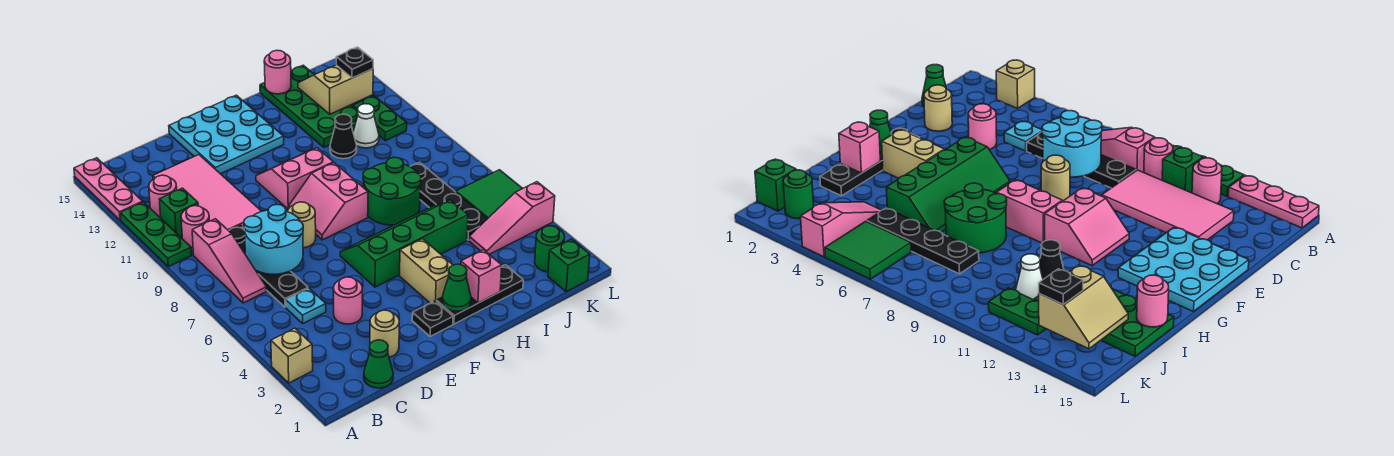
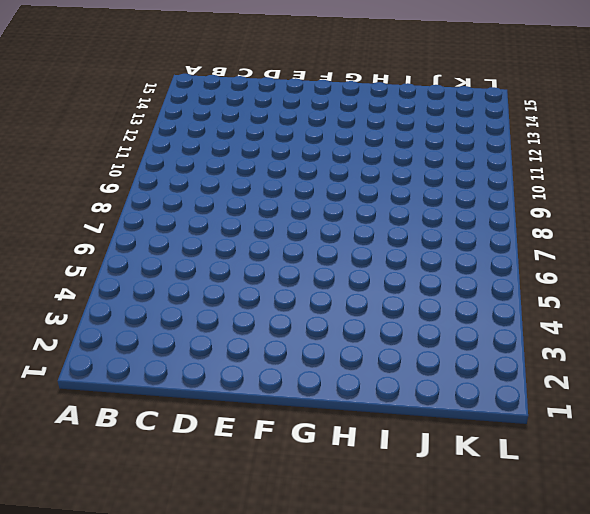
none -> tan brick A3 level 1
none -> green plate A10:A12 level 1
none -> pink plate A13:A15 level 1
none -> pink slope B7:B9 level 1 top 9

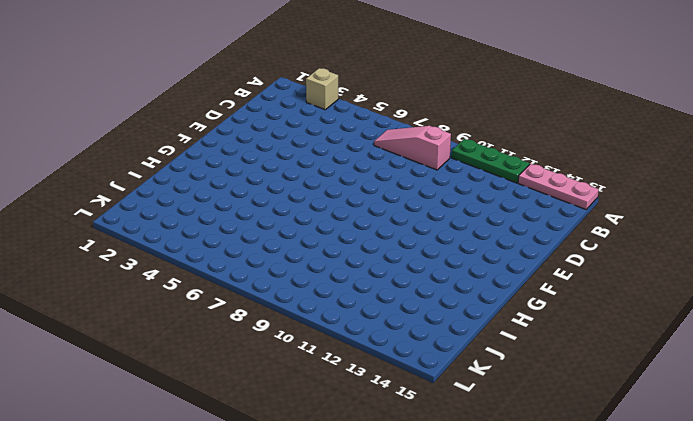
none -> pink round brick B10 level 1
none -> green brick B11 level 1
none -> pink round brick B12 level 1
none -> green cone C1 level 1

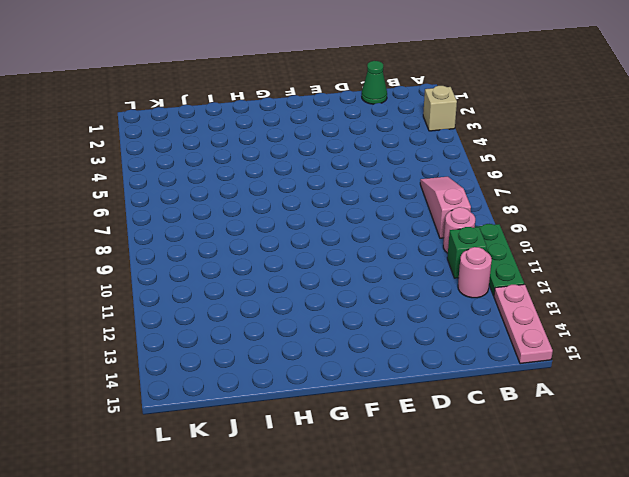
none -> cyan plate C5 level 1
none -> black plate C6:C9 level 1
none -> pink tile C10:D13 level 1
none -> tan round brick D2 level 1

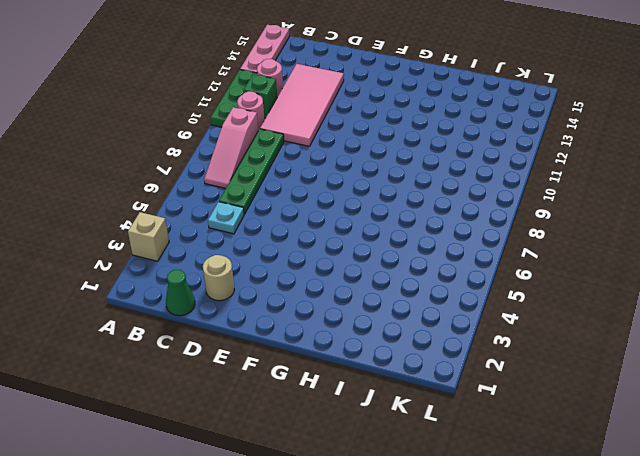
green plate C6:C9 level 1 -> black plate C6:C9 level 1
none -> pink round brick D4 level 1
none -> tan round brick E8 level 1
none -> cyan plate E13:G15 level 1
none -> black plate F2 level 1

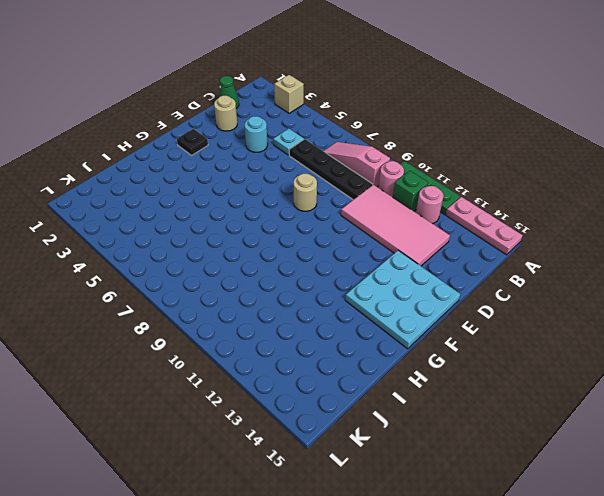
cyan round brick D4 level 1 -> pink round brick D4 level 1
none -> green slope F5:I6 level 1 top 5
none -> pink slope F8:G9 level 1 top G
none -> pink slope F10:G11 level 1 top 10
none -> black plate G2:I2 level 1

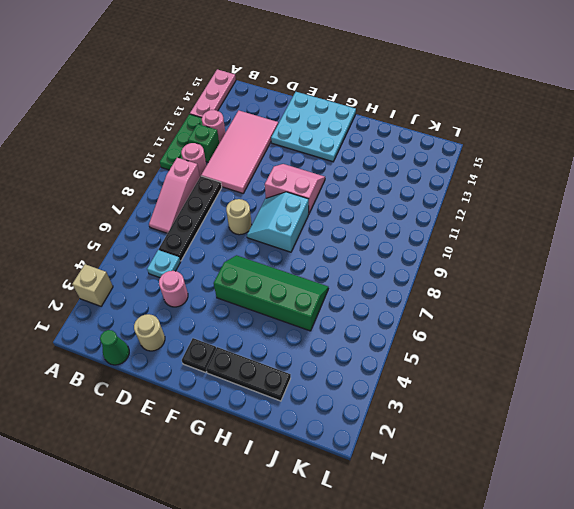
cyan slope F8:G9 level 1 top G -> pink slope F8:G9 level 1 top G
none -> tan brick G3:G4 level 1
none -> green round brick H7:I8 level 1
none -> black cone I11 level 1
none -> green plate I12:J15 level 1

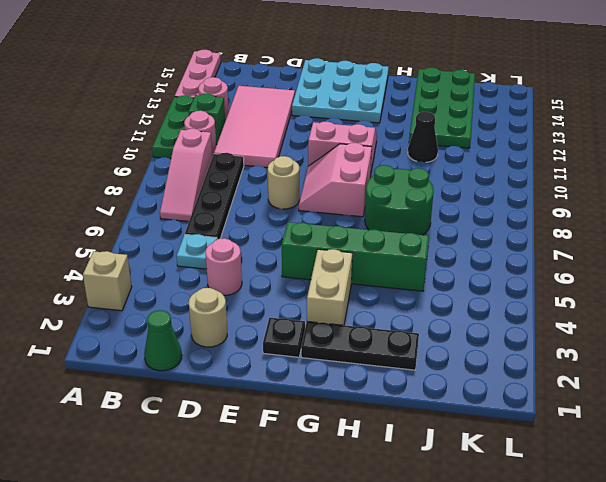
none -> pink slope J4:L4 level 1 top L
none -> black plate J5:J8 level 1
none -> white cone J11 level 1
none -> green brick K1 level 1

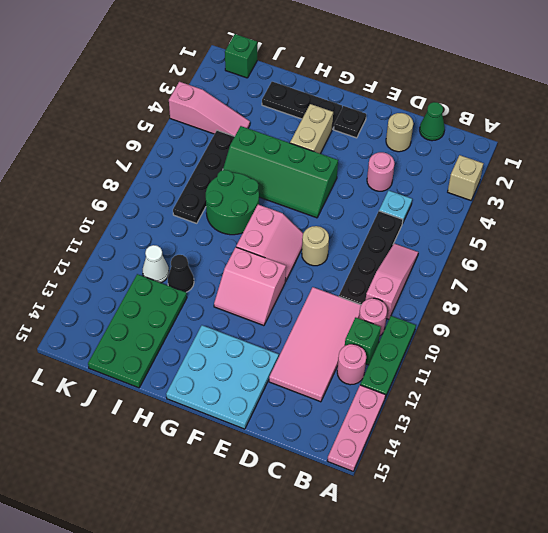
none -> green round brick K2 level 1
none -> green tile K5:L6 level 1
none -> green plate K11:K12 level 1
none -> cyan round brick C7:D8 level 2

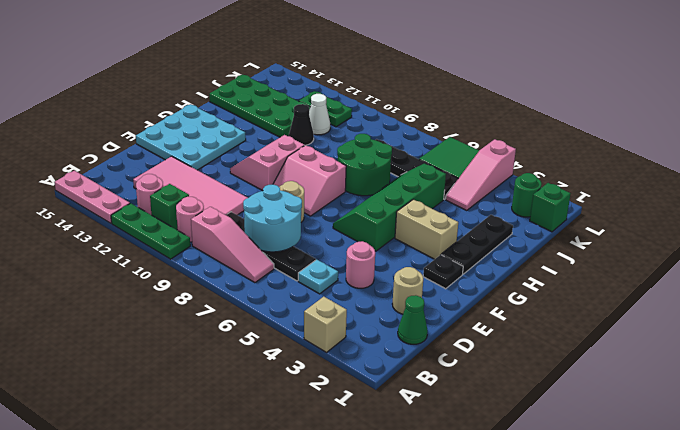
none -> green cone G2 level 2
none -> pink brick H2 level 2
none -> pink round brick I15 level 2
none -> tan slope J13:K14 level 2 top 13

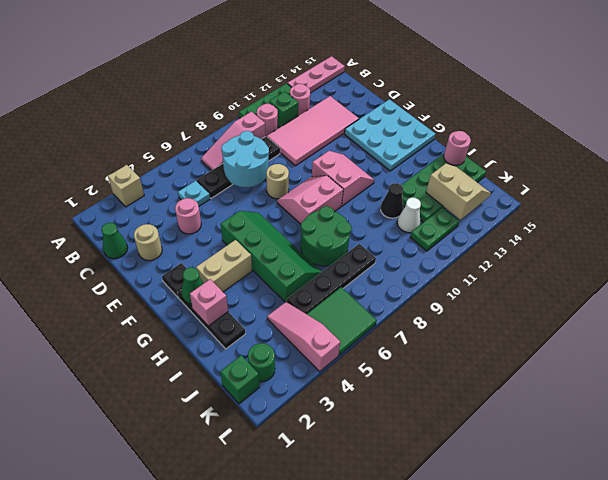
none -> black plate K13 level 3

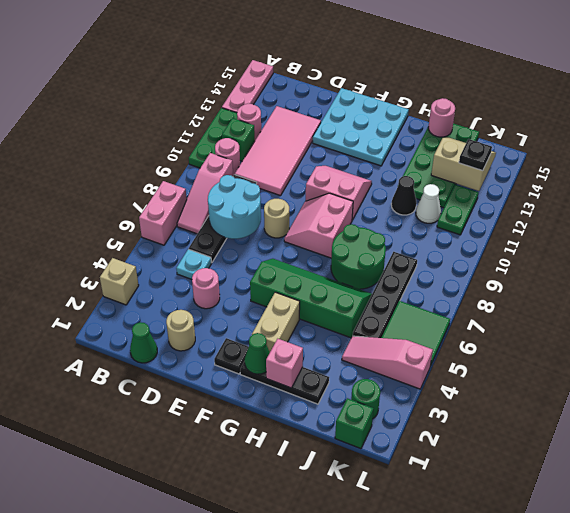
pink brick A6:A7 level 1 -> none

